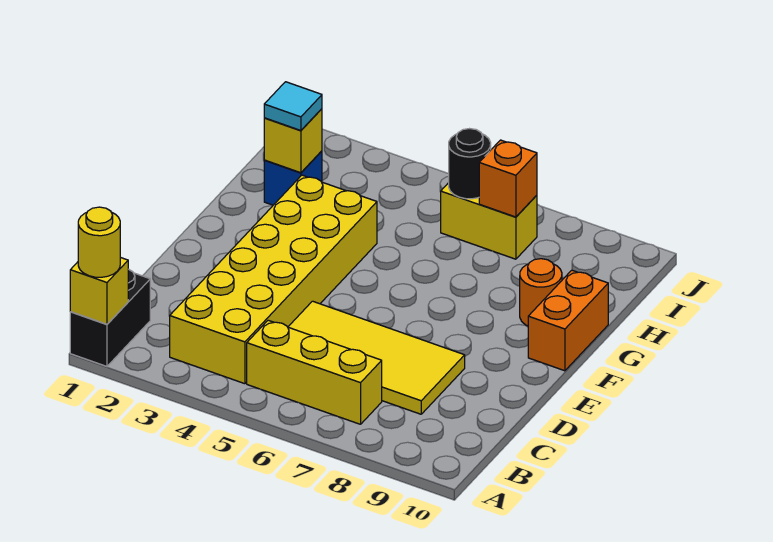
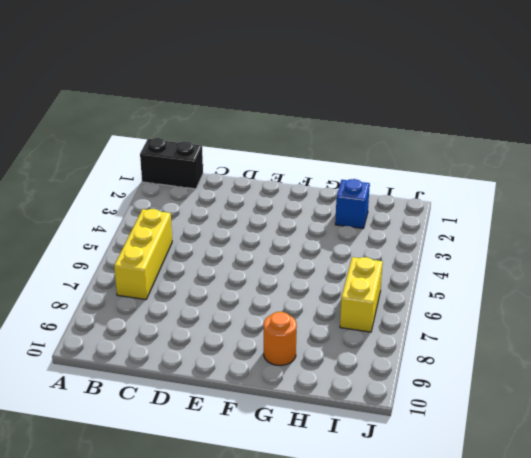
none -> yellow brick B3:G4 level 1
none -> yellow tile C5:D8 level 1
none -> orange brick F10:G10 level 1

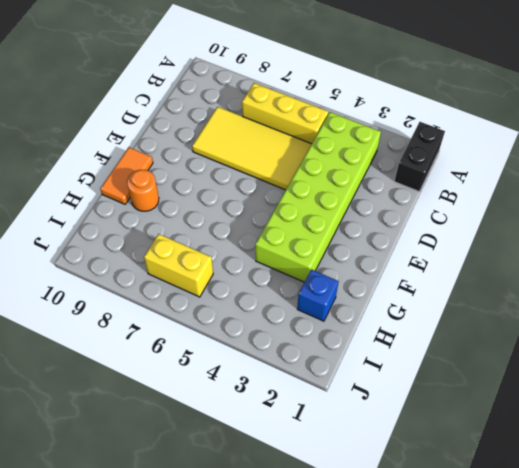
lime brick B3:G4 level 1 -> yellow brick B3:G4 level 1
orange tile F10:G10 level 1 -> orange brick F10:G10 level 1
none -> yellow brick A1 level 2
none -> yellow brick H2 level 2
none -> black round brick I6 level 2

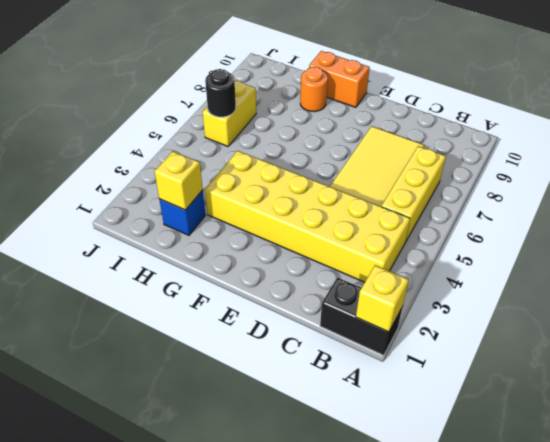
none -> orange brick I7 level 2
none -> yellow round brick A1 level 3
none -> cyan tile H2 level 3

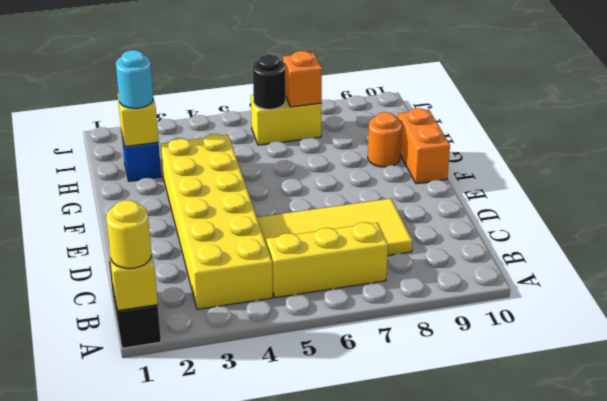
cyan round brick H2 level 3 -> cyan tile H2 level 3

